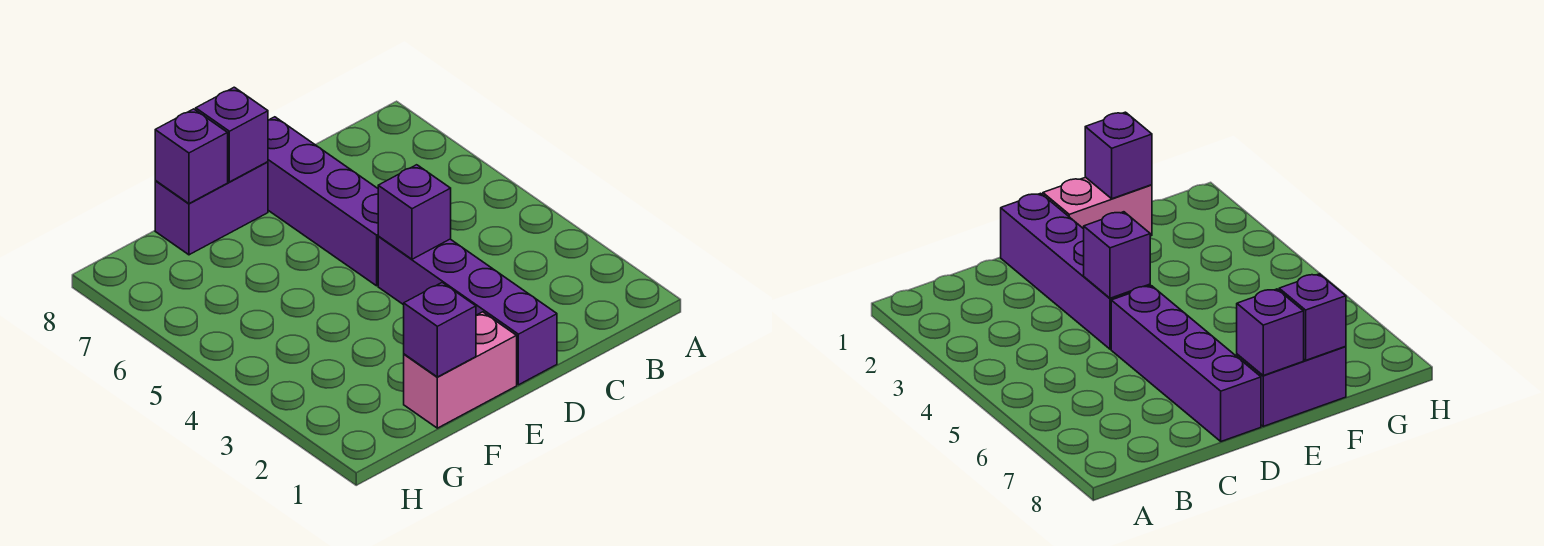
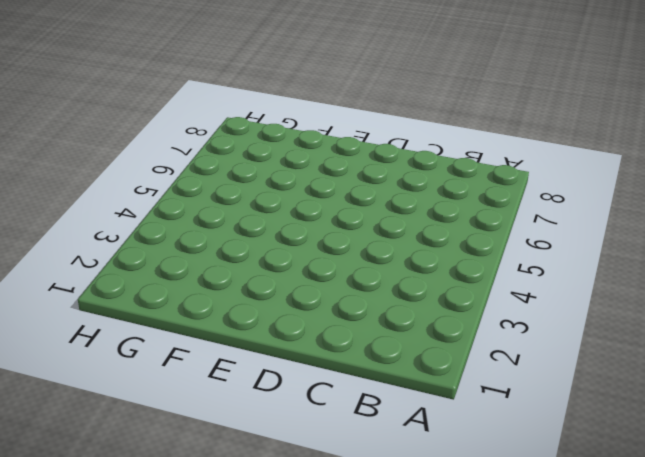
none -> purple brick D1:D4 level 1
none -> purple brick D5:D8 level 1

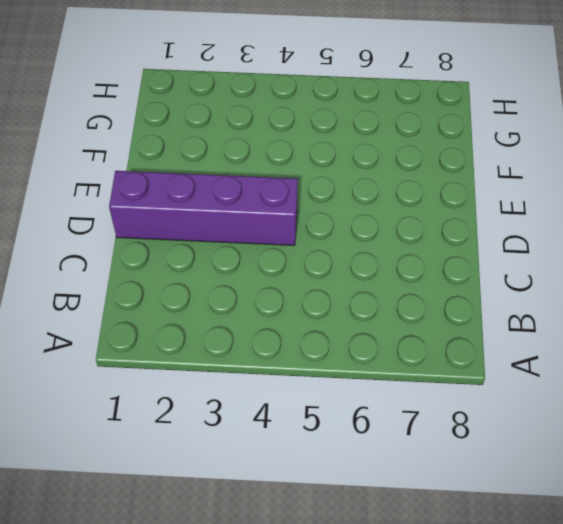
none -> purple brick D5:D8 level 1
none -> pink brick E1:F1 level 1

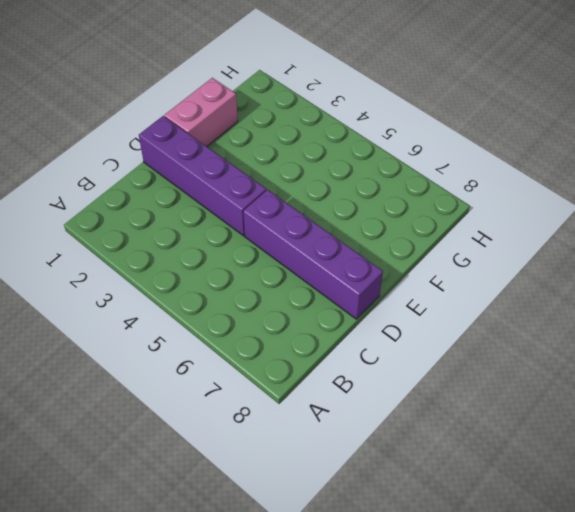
none -> purple brick E8:F8 level 1
none -> purple brick D4 level 2

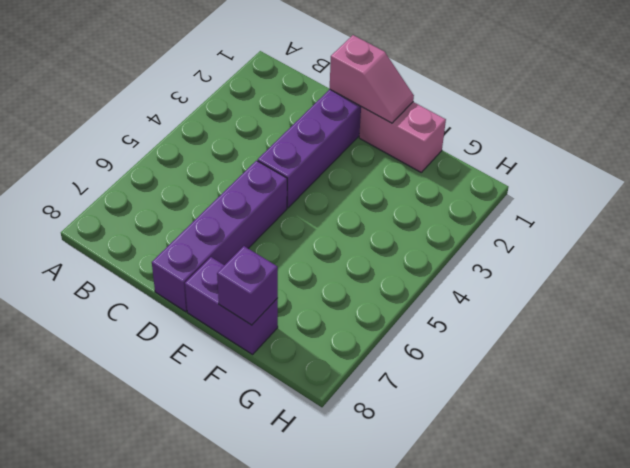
pink slope D1:E1 level 2 top D -> none
none -> purple brick D4 level 2
none -> purple brick E8 level 2

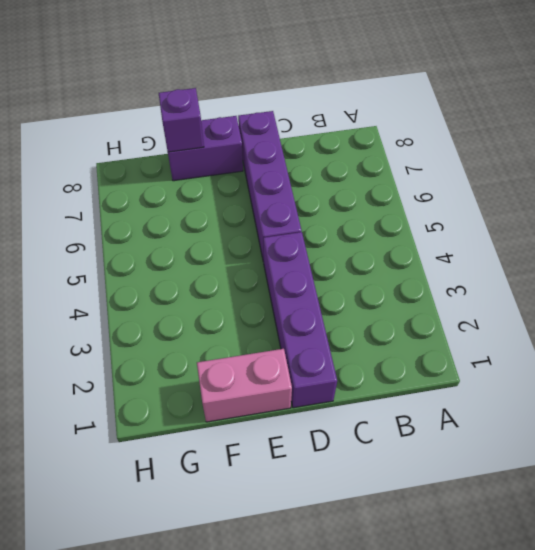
none -> purple brick D4 level 2
none -> purple brick E8 level 2

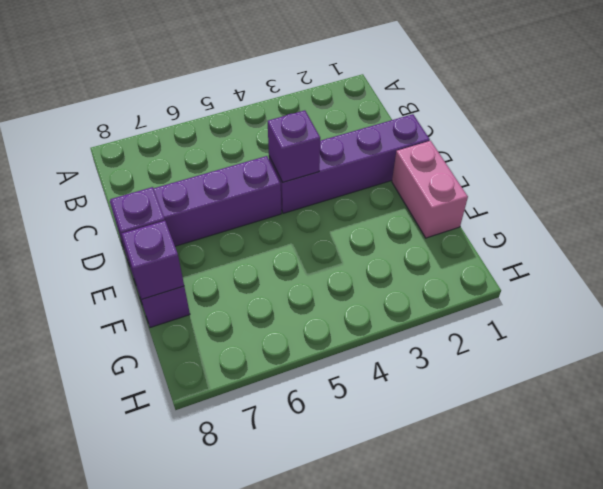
none -> purple brick F1 level 2

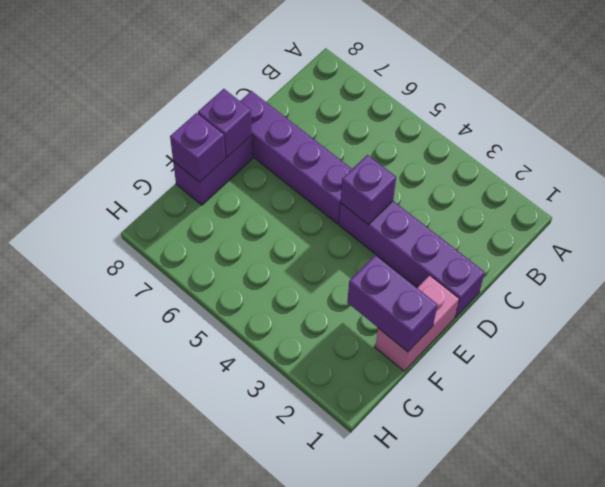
purple brick F1:F2 level 2 -> purple brick F1 level 2

